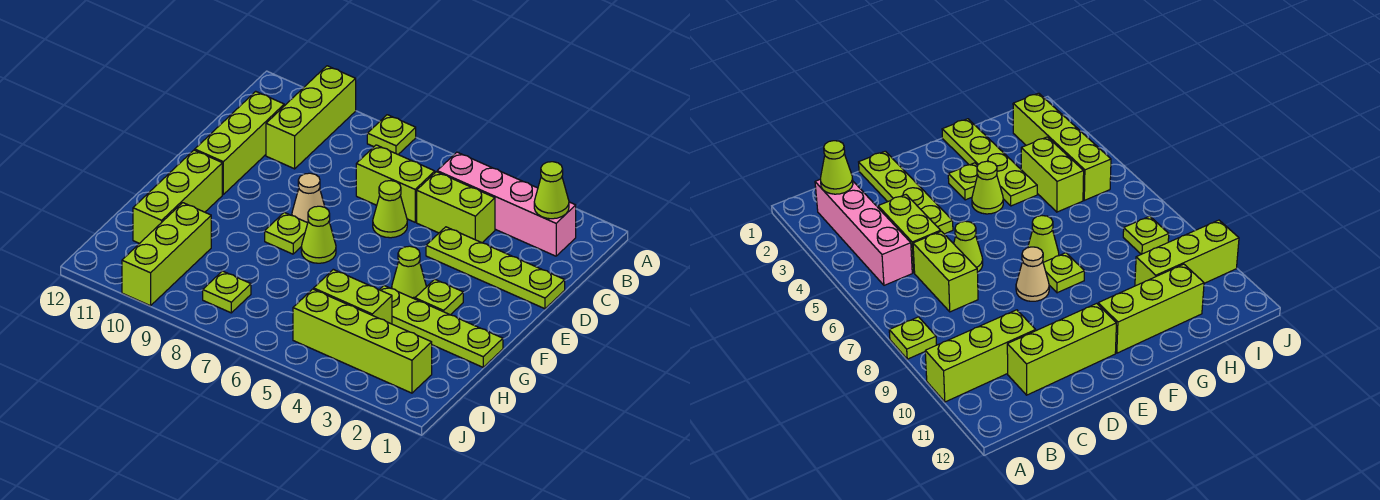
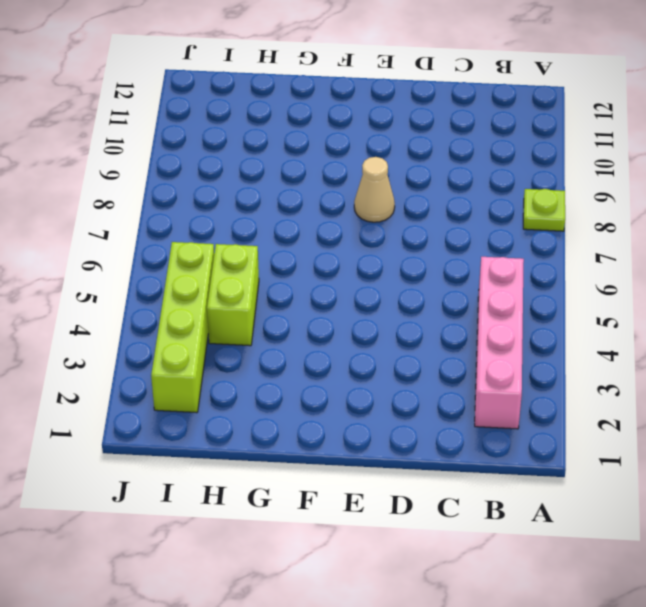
none -> lime brick A10:C10 level 1
none -> lime brick C4:C5 level 1
none -> lime brick C6:C7 level 1

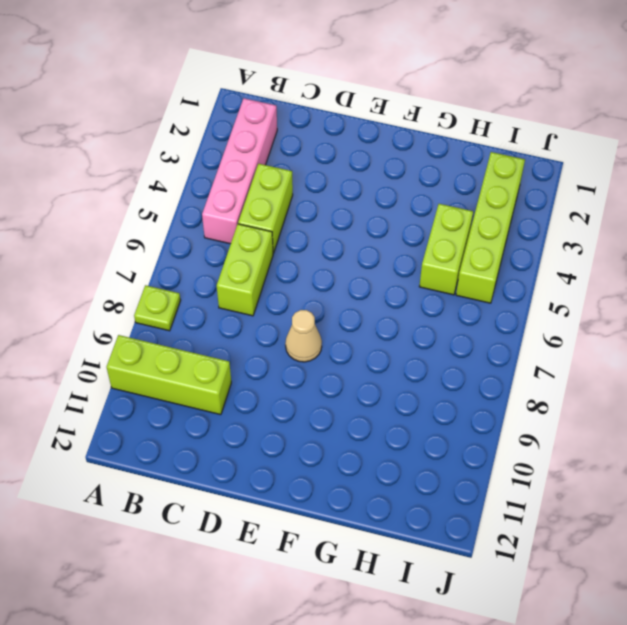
none -> lime brick C11:E11 level 1
none -> lime plate D1:D4 level 1
none -> lime cone D6 level 1

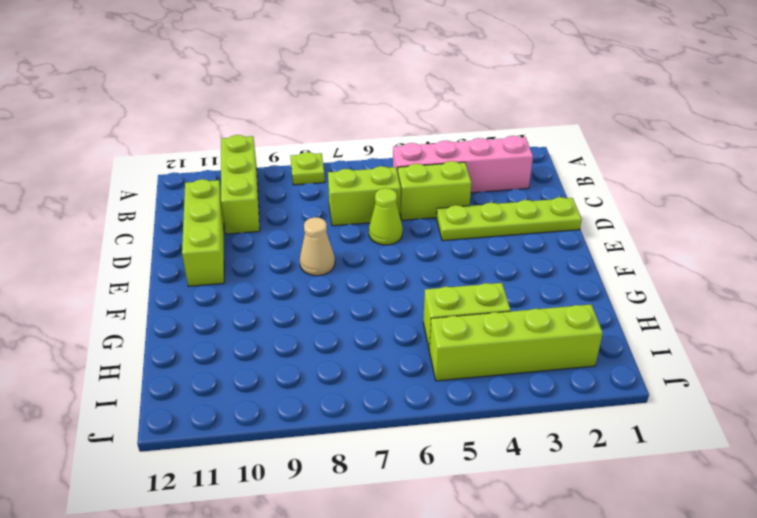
none -> lime plate F3 level 1
none -> lime cone F4 level 1
none -> lime cone F7 level 1

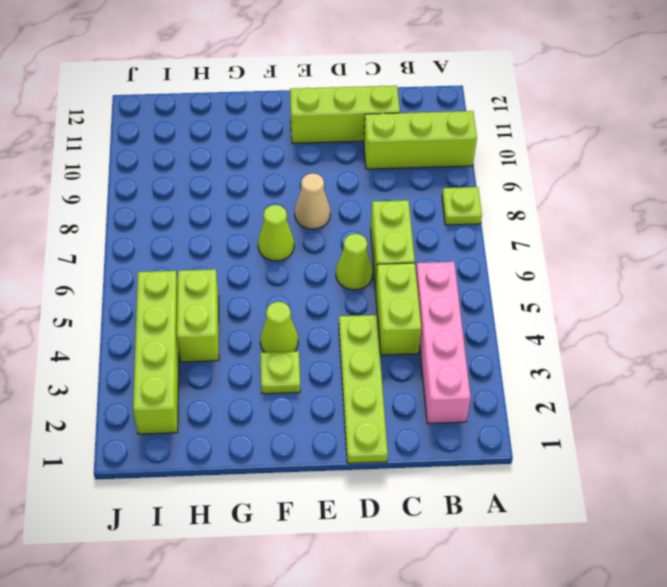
none -> lime plate F8 level 1
none -> lime brick F11:H11 level 1
none -> lime plate G1:G4 level 1

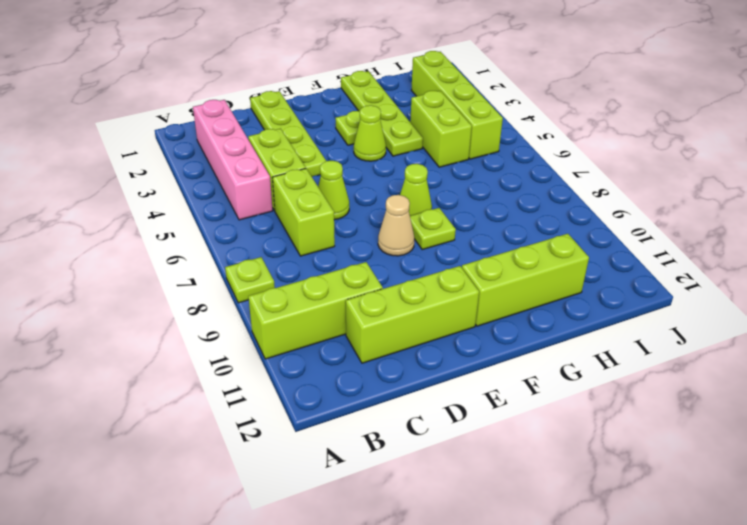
none -> lime brick H10:J10 level 1
none -> lime plate I8 level 1
none -> lime cone B2 level 2

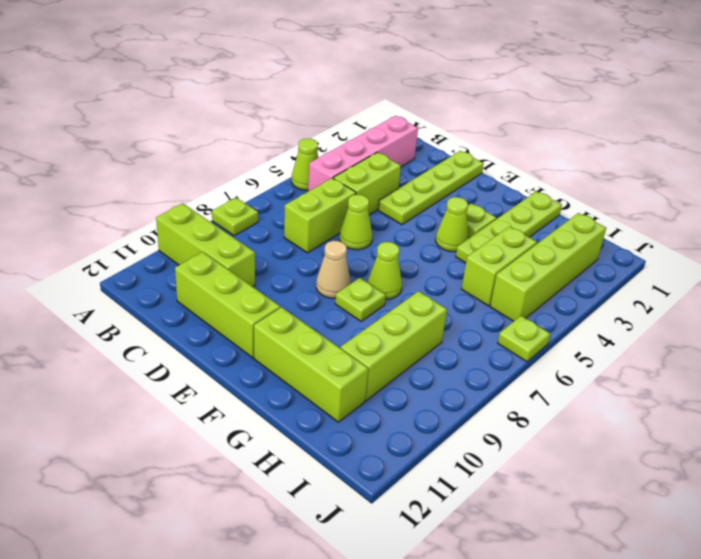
lime cone A5 level 1 -> lime cone B2 level 2
lime brick H8:H10 level 1 -> lime brick H10:J10 level 1
lime plate J6 level 1 -> lime plate I8 level 1

